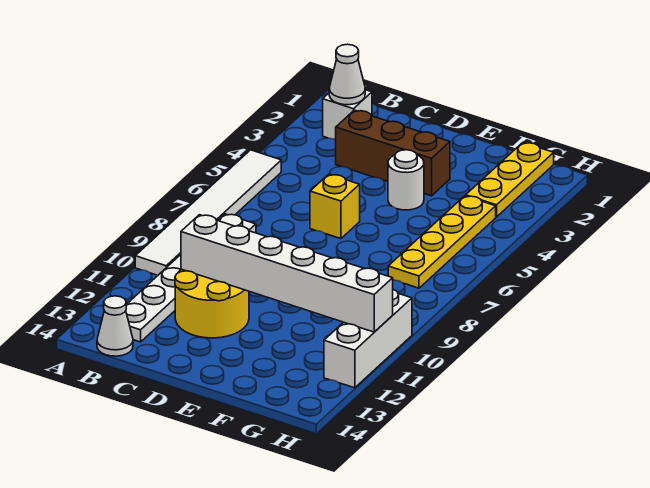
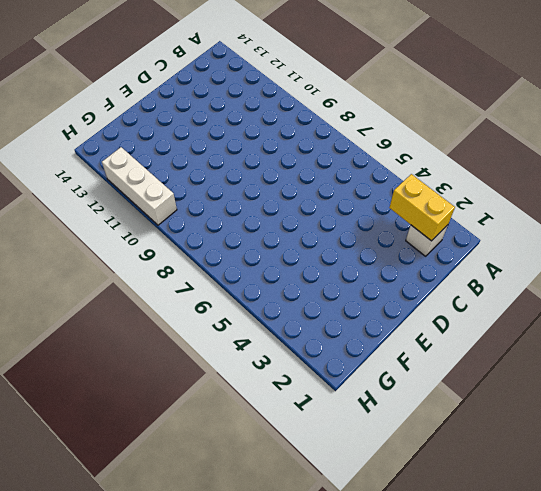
yellow brick B2:B3 level 2 -> white cone B2 level 2
none -> white tile A5:A10 level 1
none -> white plate B8:B13 level 1
none -> white cone B14 level 1

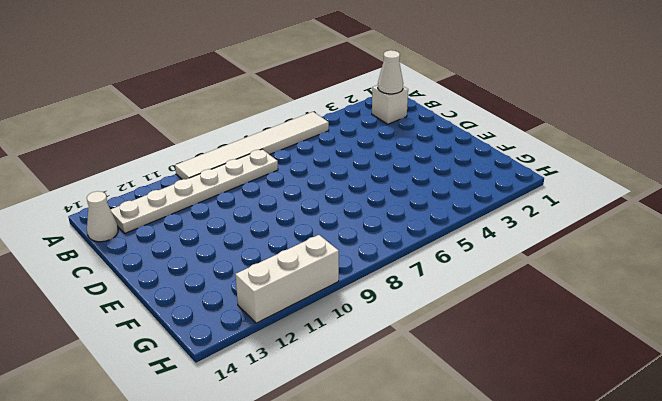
none -> brown brick C3:E3 level 1
none -> yellow round brick C11:D12 level 1
none -> yellow brick D6 level 1

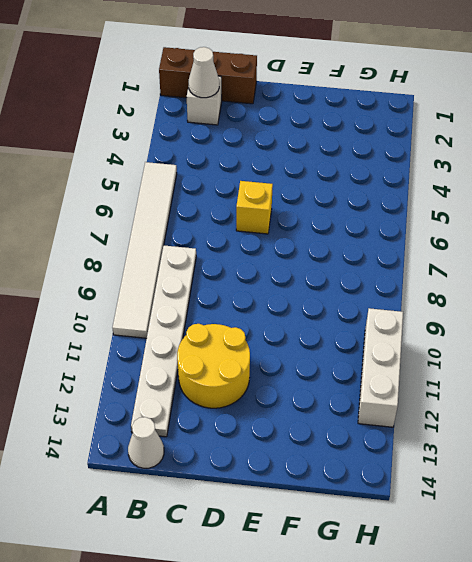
brown brick A1:C1 level 1 -> brown brick C3:E3 level 1
none -> white round brick E4 level 1
none -> yellow plate G1:G3 level 1
none -> yellow plate G4:G7 level 1

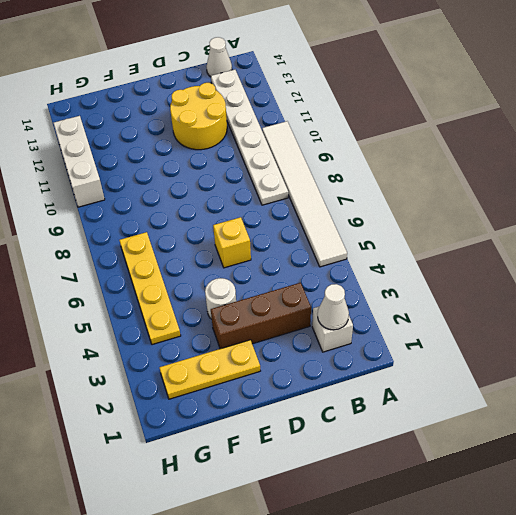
yellow plate E2:G2 level 1 -> yellow plate G1:G3 level 1
none -> white brick C11:H11 level 2

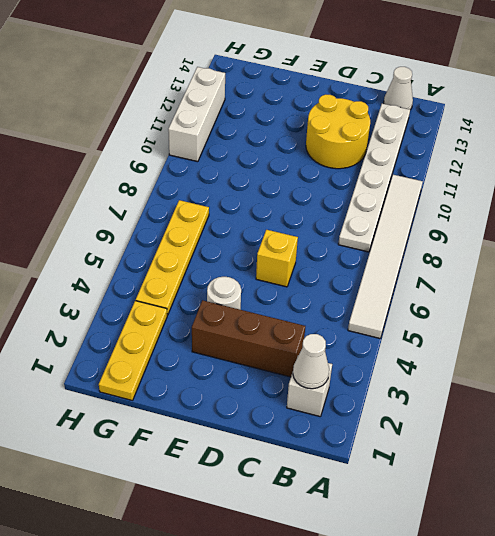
none -> white brick C11:H11 level 2

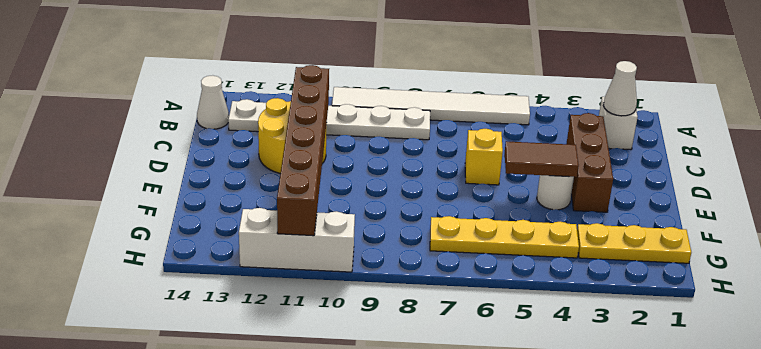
brown brick C11:H11 level 2 -> white brick C11:H11 level 2
brown tile E4:E5 level 2 -> none

